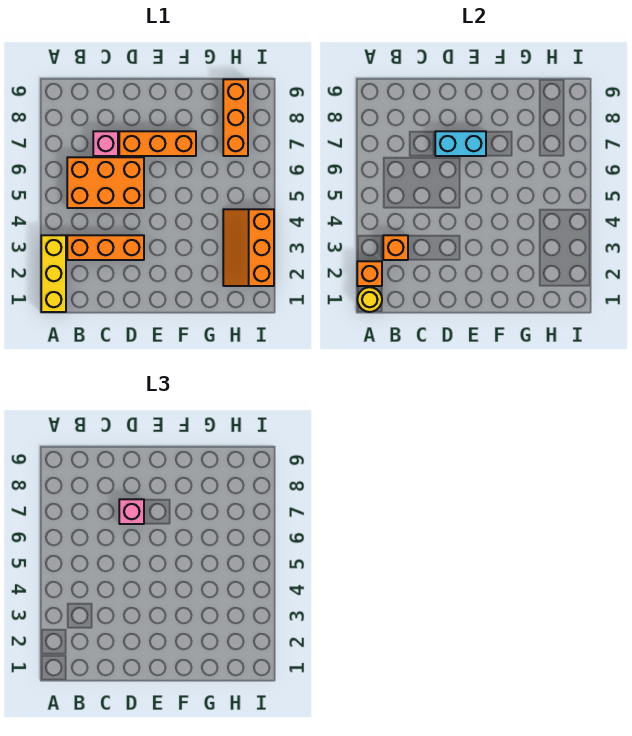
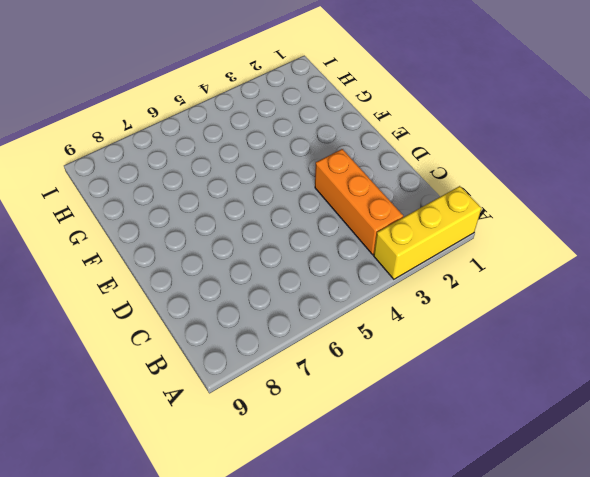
none -> orange brick B5:D6 level 1
none -> pink brick C7 level 1
none -> orange brick D7:F7 level 1

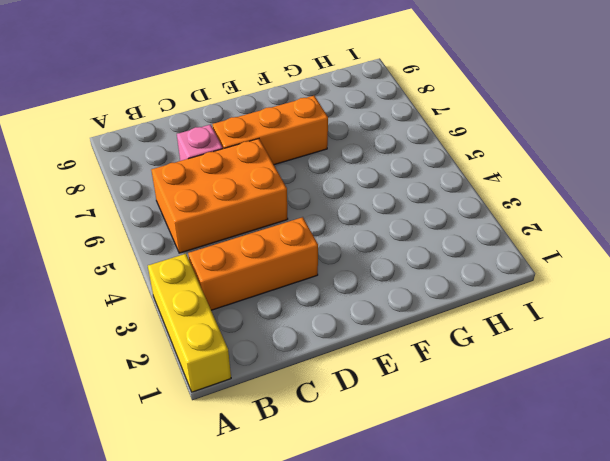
none -> orange slope H2:I4 level 1 top I
none -> orange brick H7:H9 level 1
none -> yellow round brick A1 level 2

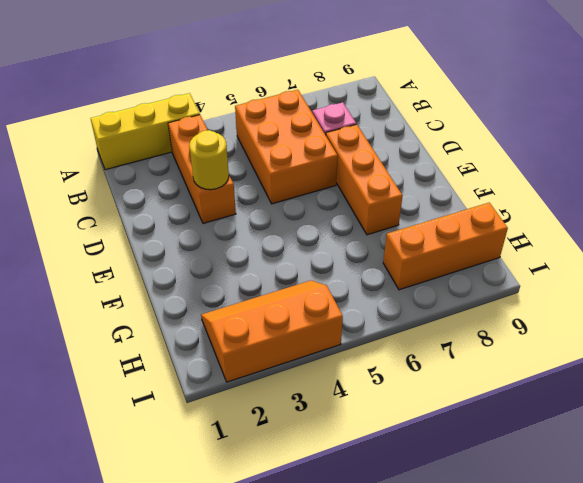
yellow round brick D3 level 2 -> yellow round brick A1 level 2
none -> orange brick A2 level 2
none -> orange brick B3 level 2
none -> cyan brick D7:E7 level 2

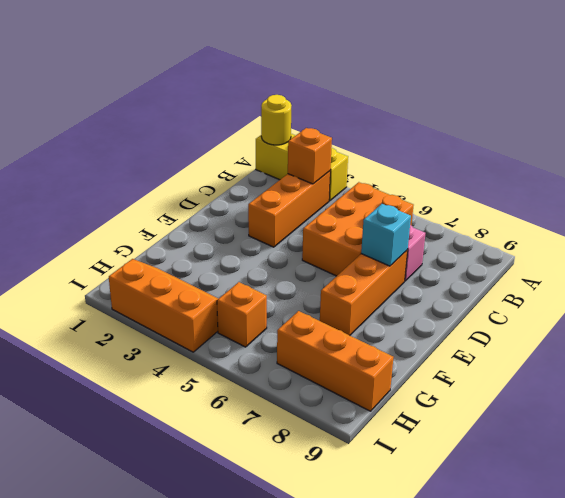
cyan brick D7 level 2 -> cyan brick D7:E7 level 2
orange brick H5 level 1 -> orange brick A2 level 2
none -> pink brick D7 level 3

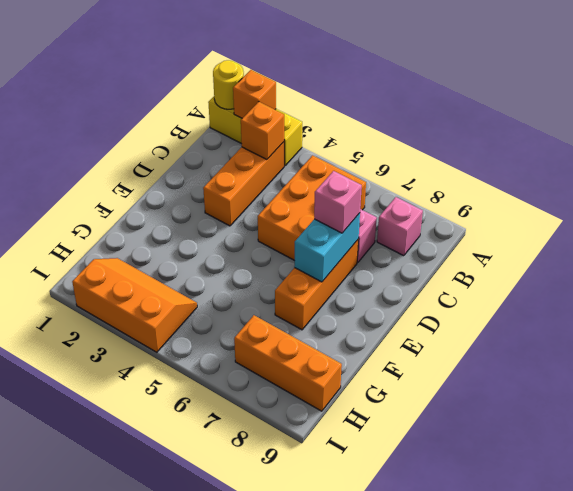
pink brick B8 level 1 -> none

